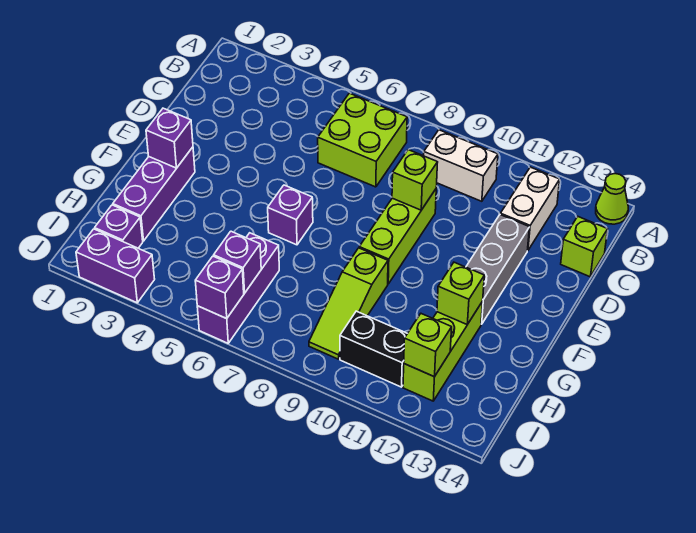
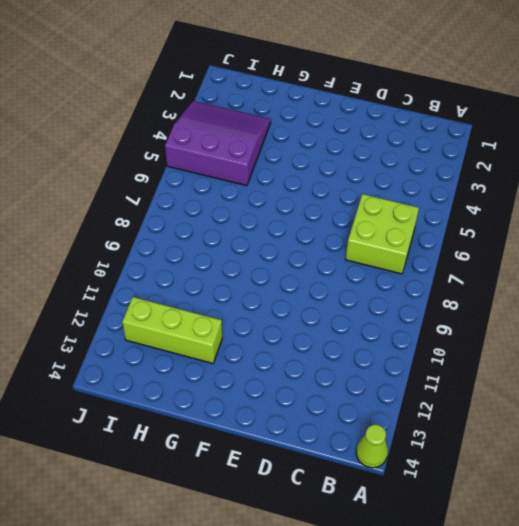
purple slope H3:J5 level 1 top 5 -> purple brick J2:J3 level 1
none -> white brick B9:B10 level 1
none -> white brick B12:C12 level 1
none -> lime brick C14 level 1

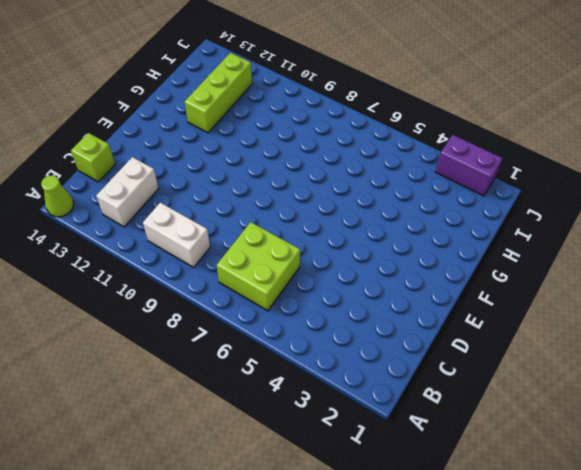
none -> lime brick D9:F9 level 1
none -> grey brick D12:F12 level 1
none -> purple brick F2:H2 level 1

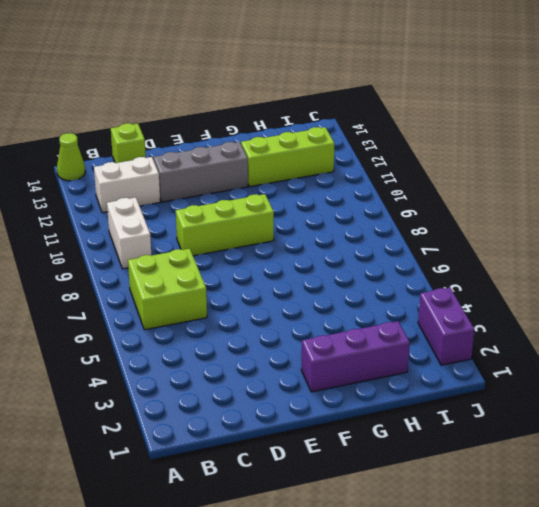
none -> purple brick F6 level 1
none -> lime slope G9:I9 level 1 top G
none -> purple brick H6:J6 level 1

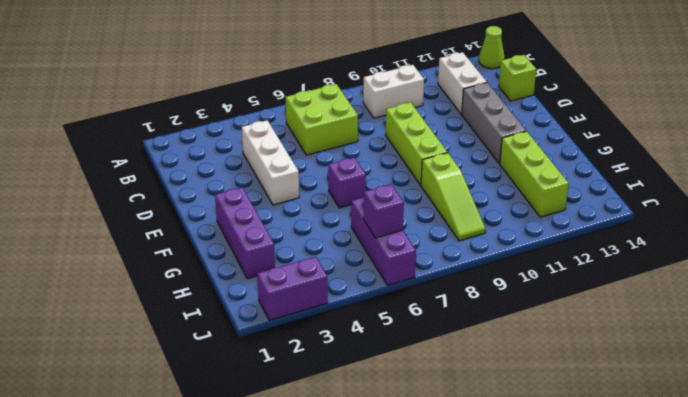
white brick C4:E4 level 1 -> none
none -> purple brick I2 level 1
none -> black brick I10:I11 level 1
none -> lime brick D9 level 2

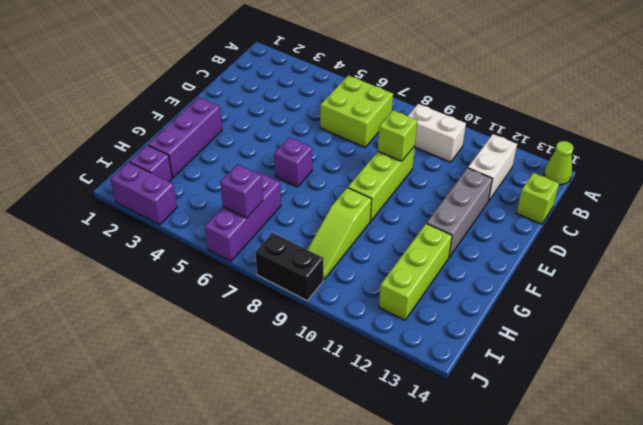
black brick J8:J9 level 1 -> black brick I10:I11 level 1
none -> purple brick F2 level 2
none -> lime brick G12 level 2
none -> lime brick I12 level 2

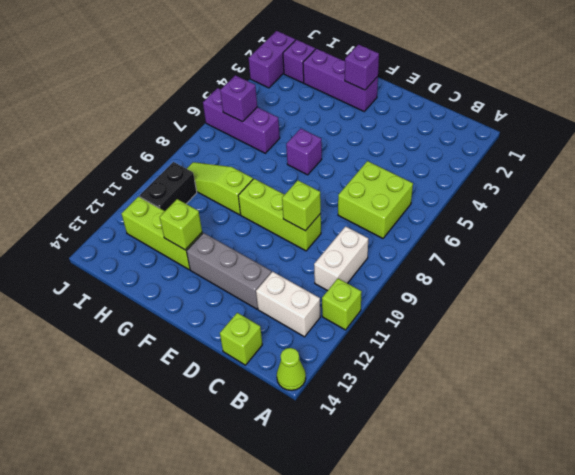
lime brick A11 level 1 -> lime brick I12 level 2
none -> purple brick J6 level 2

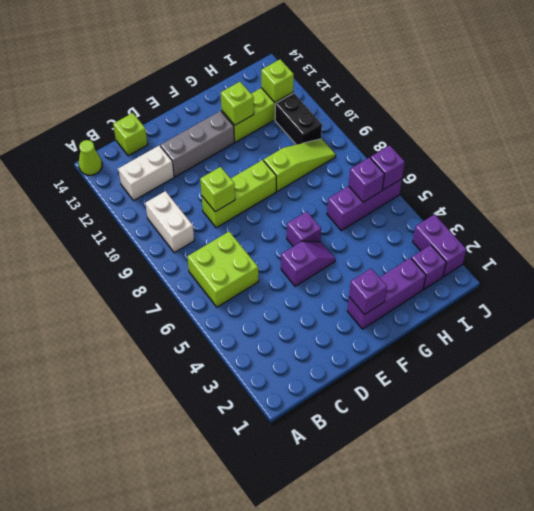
purple slope E5:F5 level 1 top E -> none

